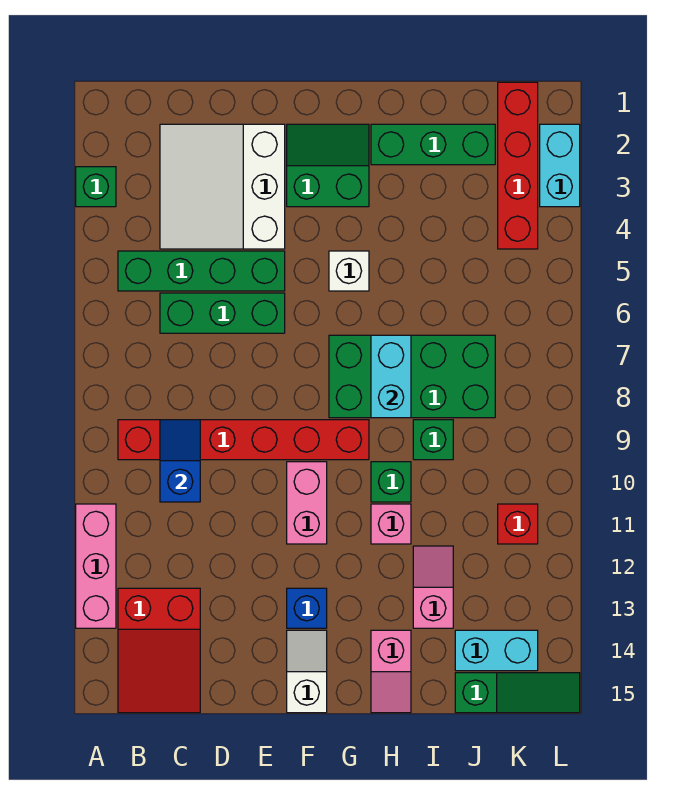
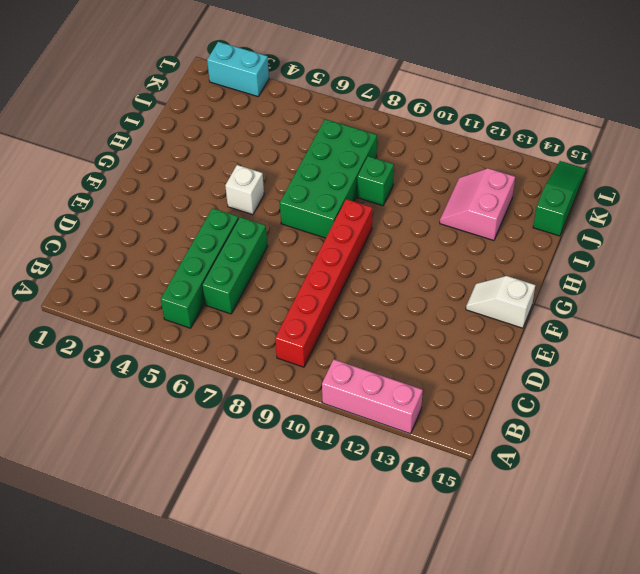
pink slope I12:J13 level 1 top 13 -> pink slope I12:I13 level 1 top 13
none -> green brick A3 level 1
none -> red slope B13:C15 level 1 top 13
none -> white slope C2:E4 level 1 top E

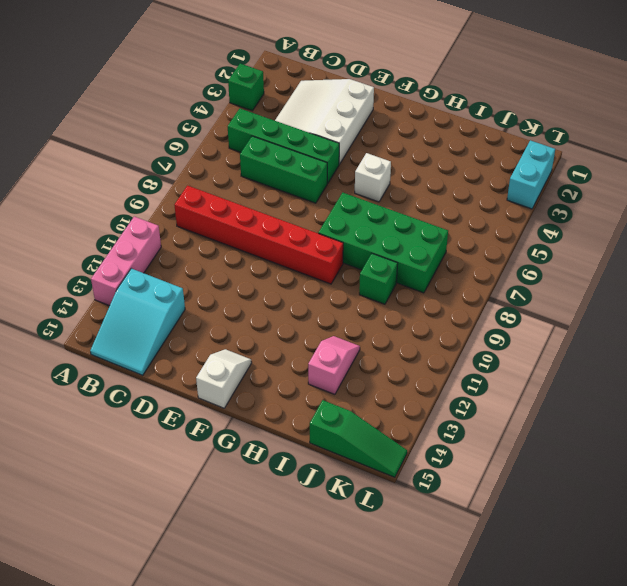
cyan slope B13:C15 level 1 top 13 -> red slope B13:C15 level 1 top 13
none -> green slope F2:G3 level 1 top 3
none -> pink brick F10:F11 level 1
none -> blue brick F13 level 1

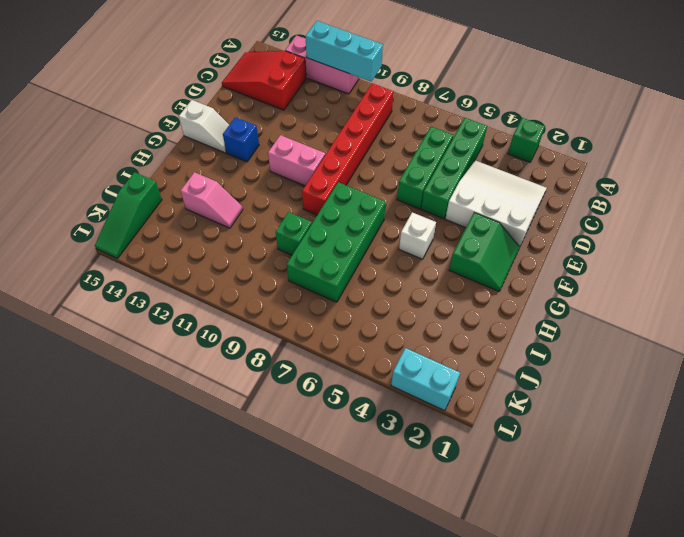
cyan brick A10:A12 level 2 -> none
none -> green brick H2:J2 level 1
none -> green brick H10 level 1
none -> pink brick H11 level 1

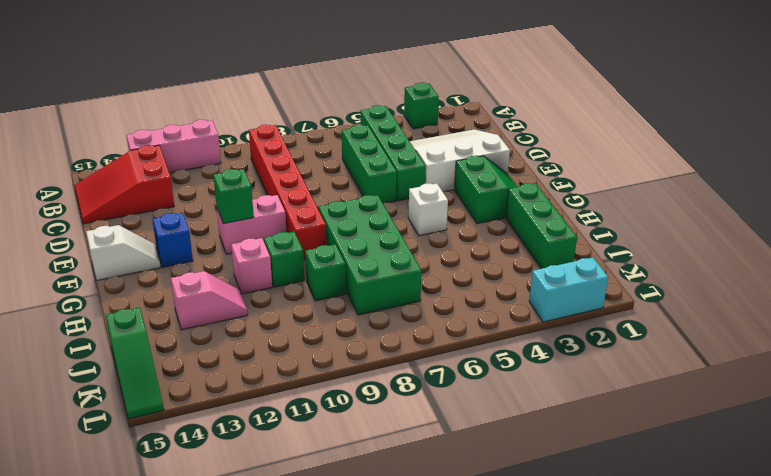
green brick F11 level 2 -> none
none -> pink slope H14:H15 level 1 top 14
none -> cyan brick J14:K14 level 1
none -> red brick K1:K4 level 1

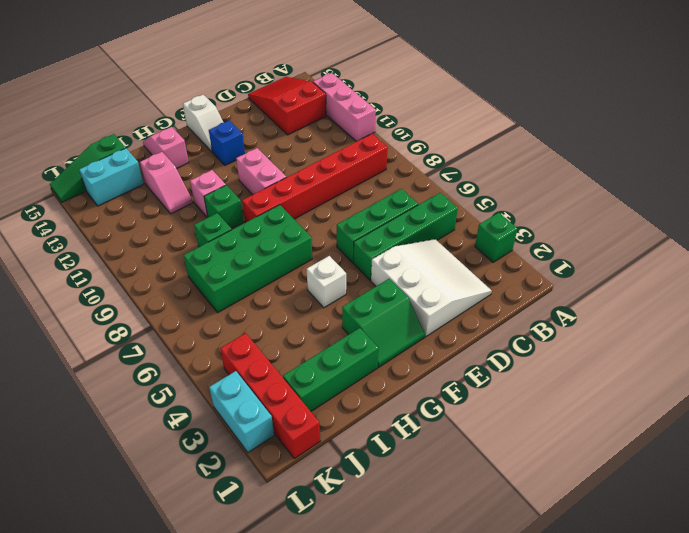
none -> red brick K11 level 1
none -> blue slope C9:C10 level 2 top 10
none -> cyan brick H7:H8 level 2

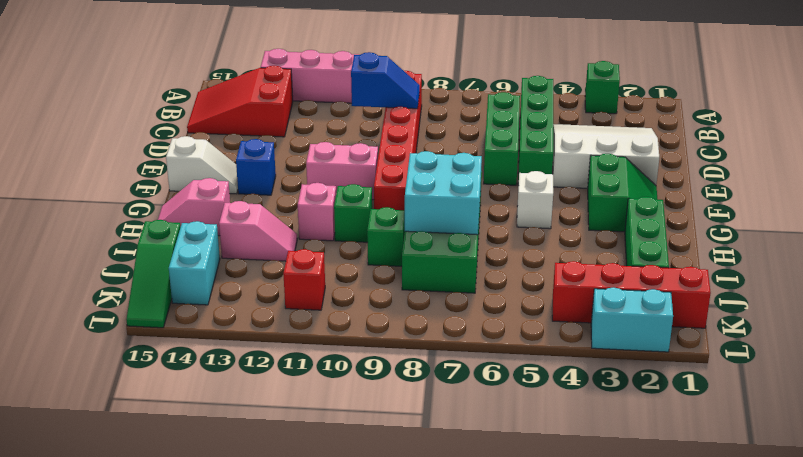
cyan brick H7:I8 level 2 -> cyan brick H7:H8 level 2

